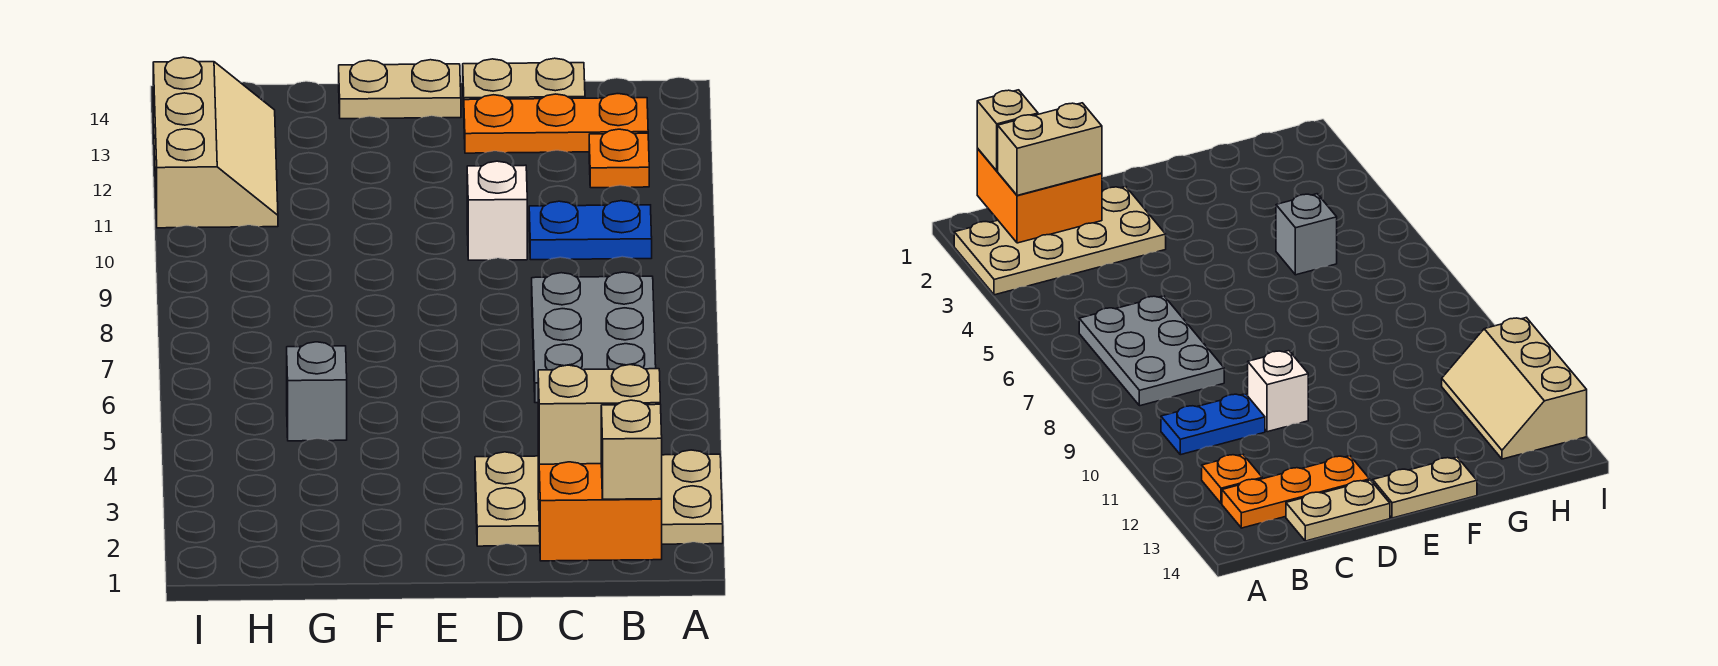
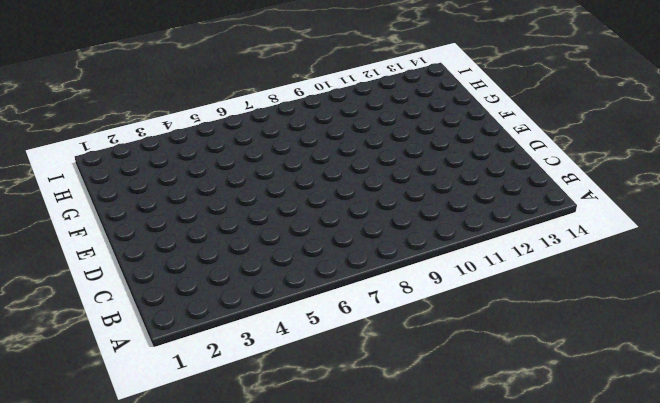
none -> tan plate A2:D3 level 1
none -> grey plate B6:C8 level 1
none -> blue plate B10:C10 level 1

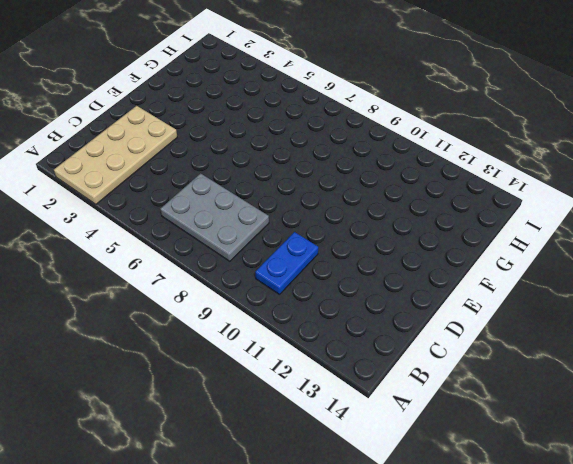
none -> orange plate B12 level 1
none -> orange plate B13:D13 level 1
none -> tan plate C14:D14 level 1

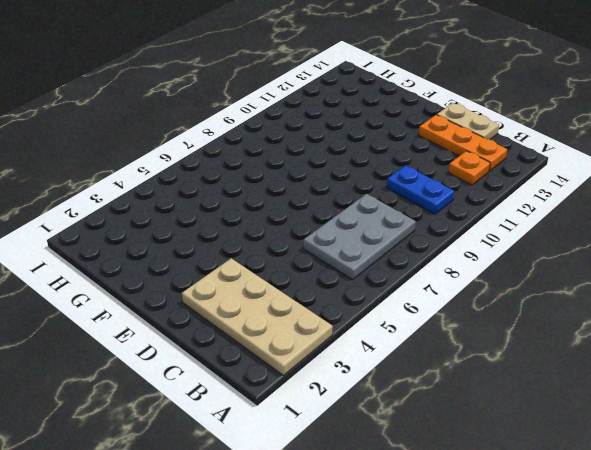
none -> white brick D10 level 1
none -> tan plate E14:F14 level 1
none -> grey brick G5 level 1

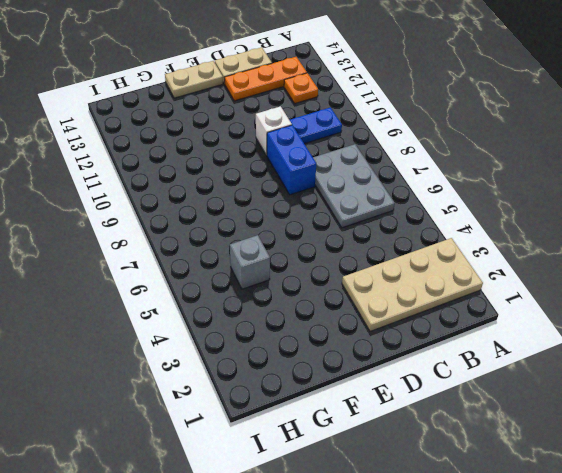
blue brick D8:D9 level 1 -> none
none -> tan slope H11:I13 level 1 top I
none -> orange brick B1:C2 level 2
none -> tan brick B1 level 3

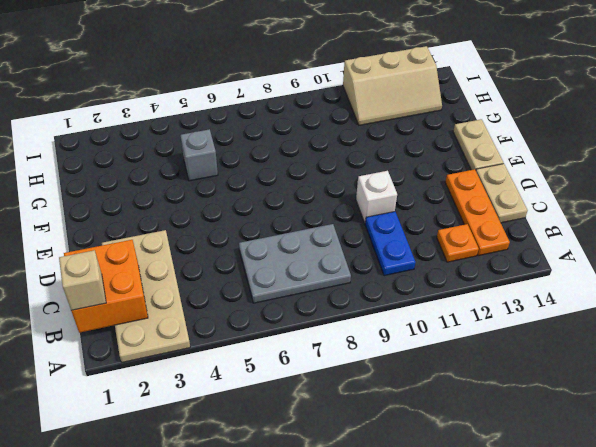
none -> tan brick B2:C2 level 3

